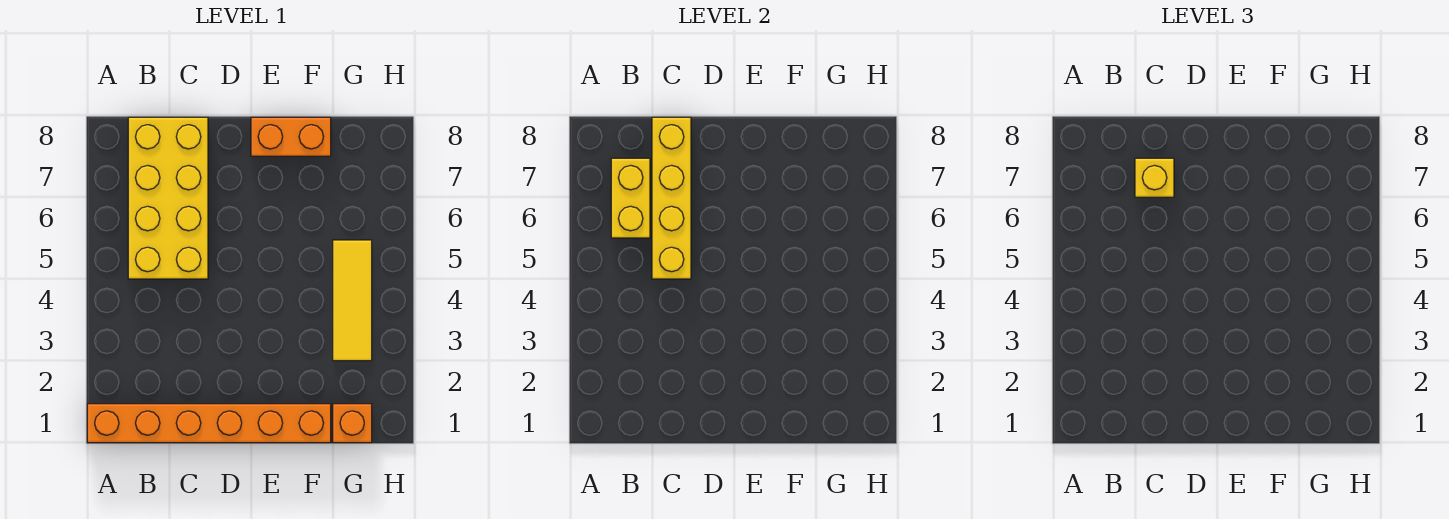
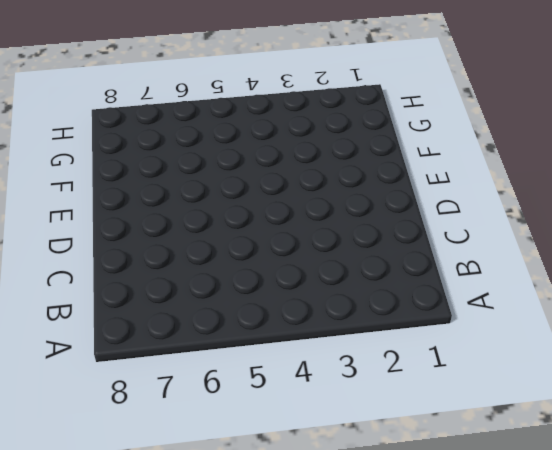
none -> orange brick A1:F1 level 1
none -> yellow brick B5:C8 level 1

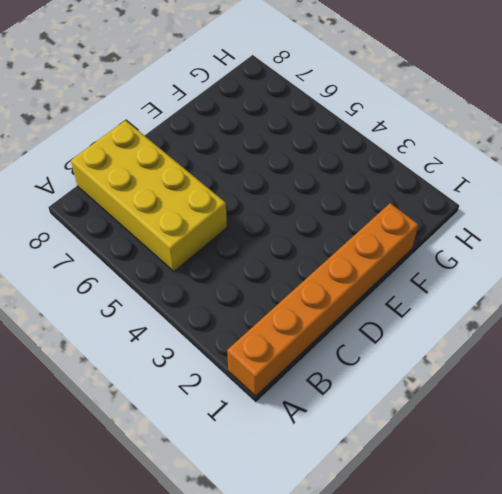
none -> orange brick E8:F8 level 1
none -> orange brick G1 level 1

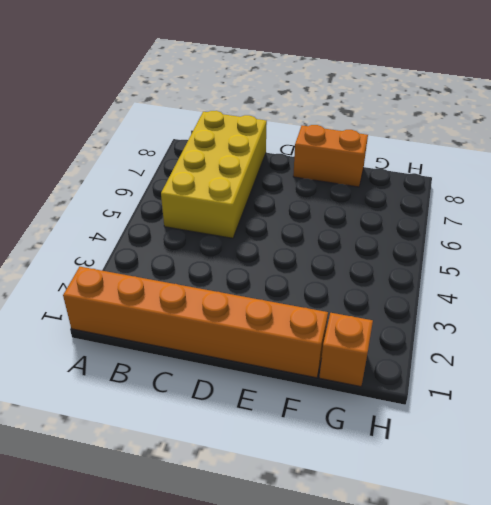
none -> yellow tile G3:G5 level 1
none -> yellow brick B6:B7 level 2

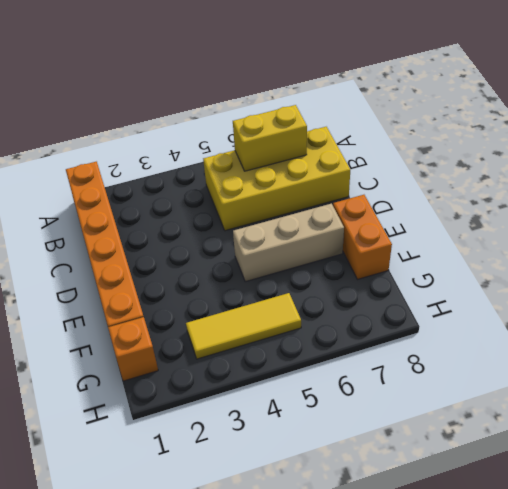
tan brick E5:E7 level 1 -> none
none -> yellow brick C5:C8 level 2
none -> yellow brick C7 level 3

